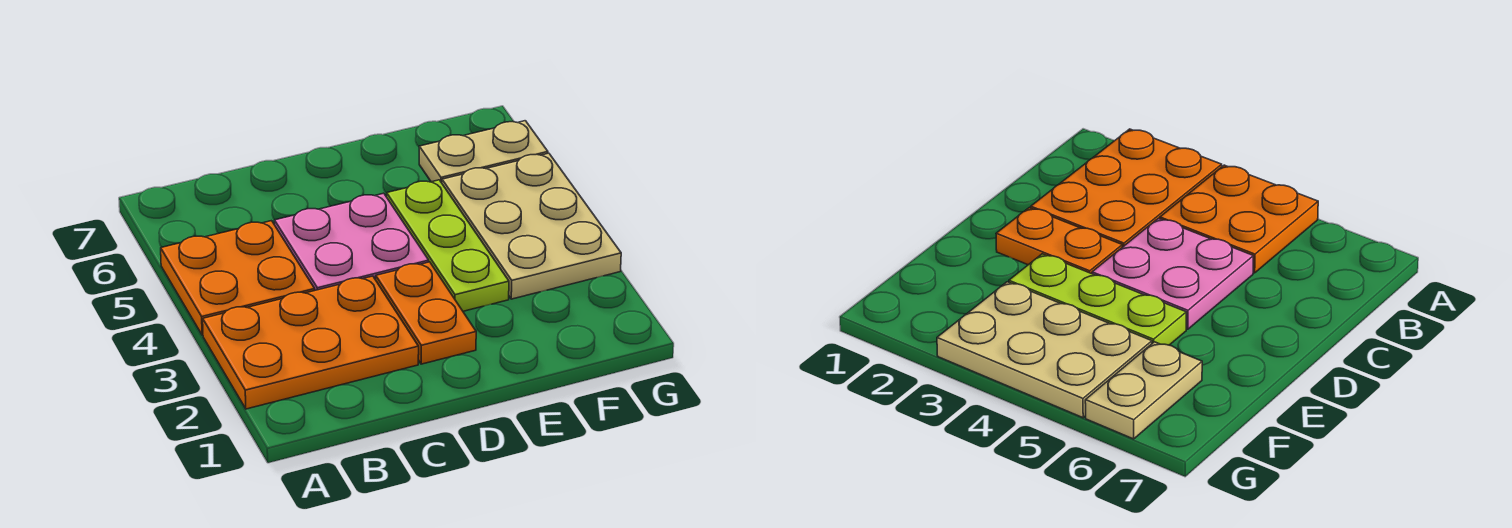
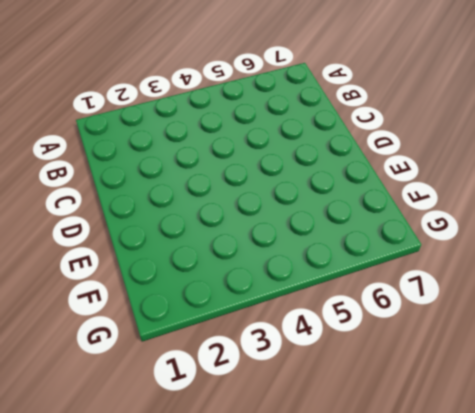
none -> orange plate A2:C3 level 1
none -> orange plate A4:B5 level 1

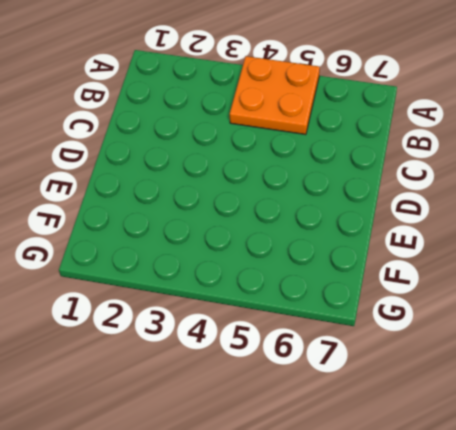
none -> orange plate A2:C3 level 1
none -> pink plate C4:D5 level 1

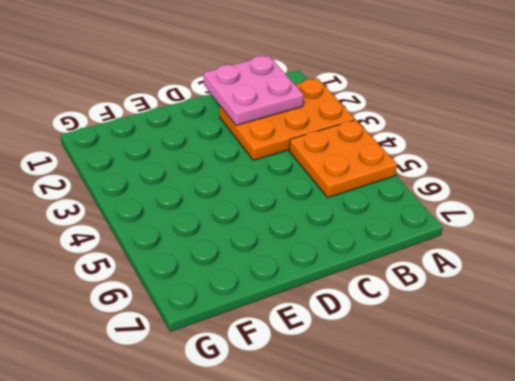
pink plate B1:C2 level 2 -> pink plate C4:D5 level 1
none -> orange plate D2:D3 level 1
none -> lime plate E3:E5 level 1

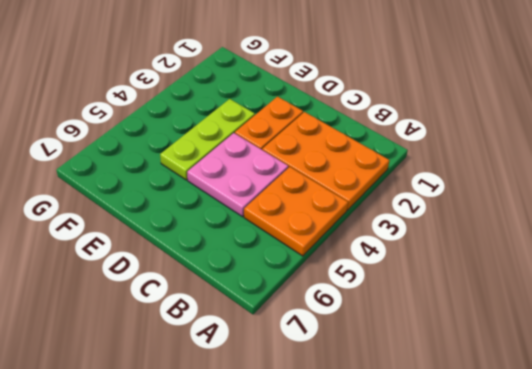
none -> tan plate F3:G5 level 1
none -> tan plate F6:G6 level 1

